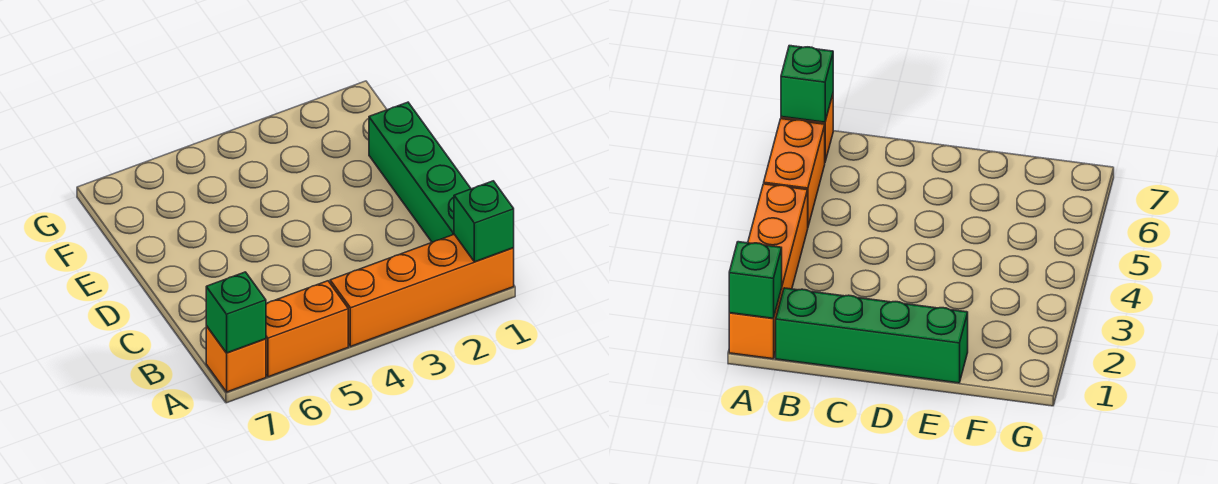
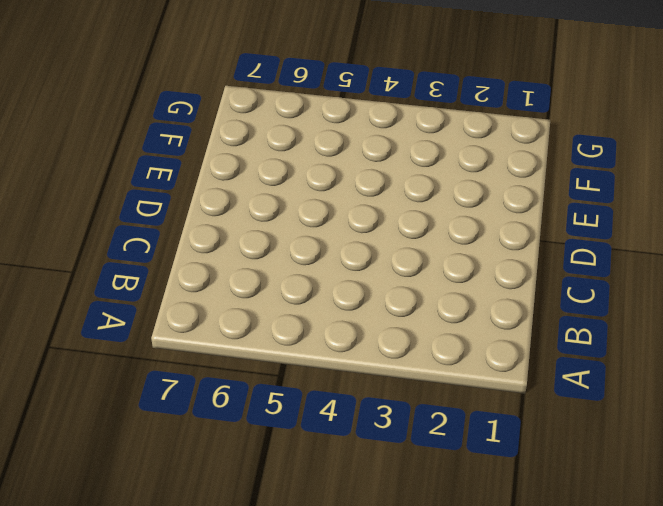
none -> orange brick A1:A4 level 1
none -> orange brick A5:A6 level 1

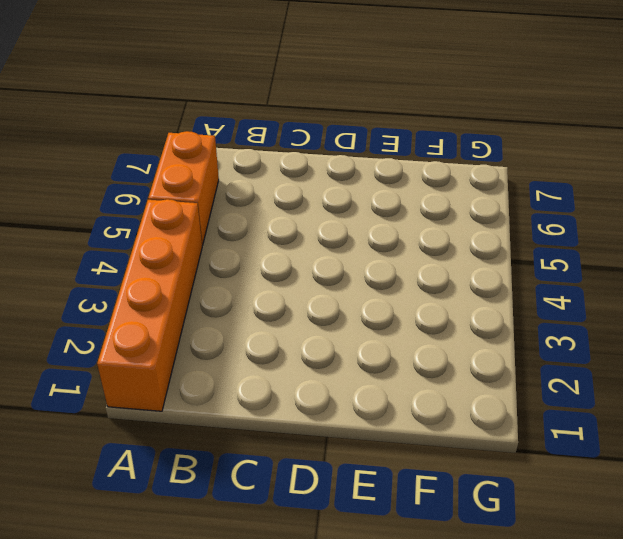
none -> orange brick A7 level 1
none -> green brick B1:E1 level 1

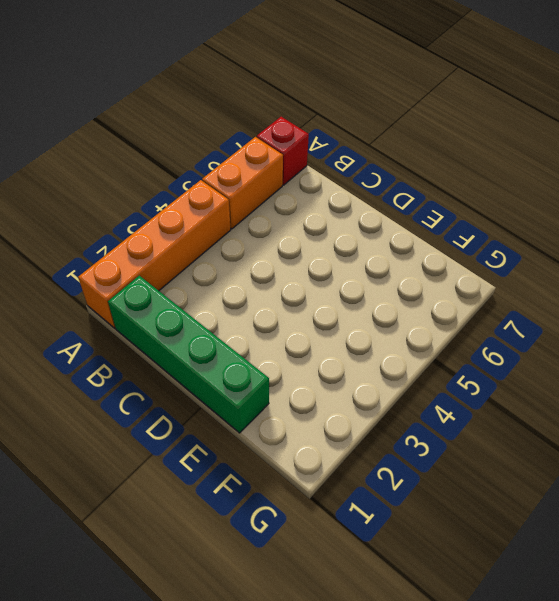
red brick A7 level 1 -> orange brick A7 level 1
none -> green brick A1 level 2
none -> green brick A7 level 2

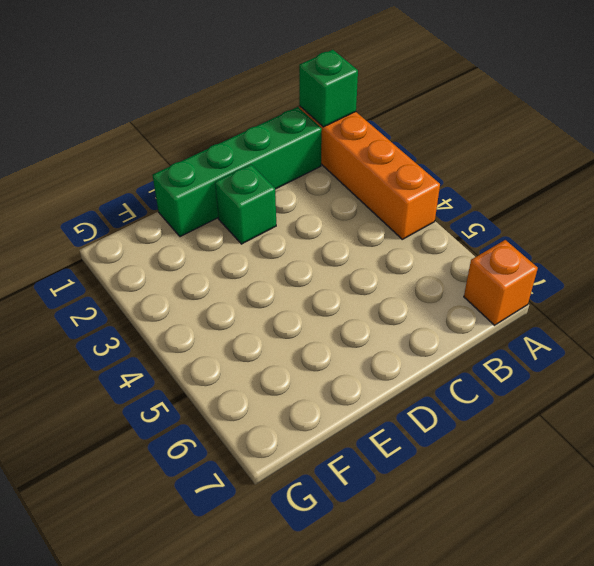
green brick D2 level 1 -> green brick A7 level 2
none -> orange brick A5:A6 level 1

